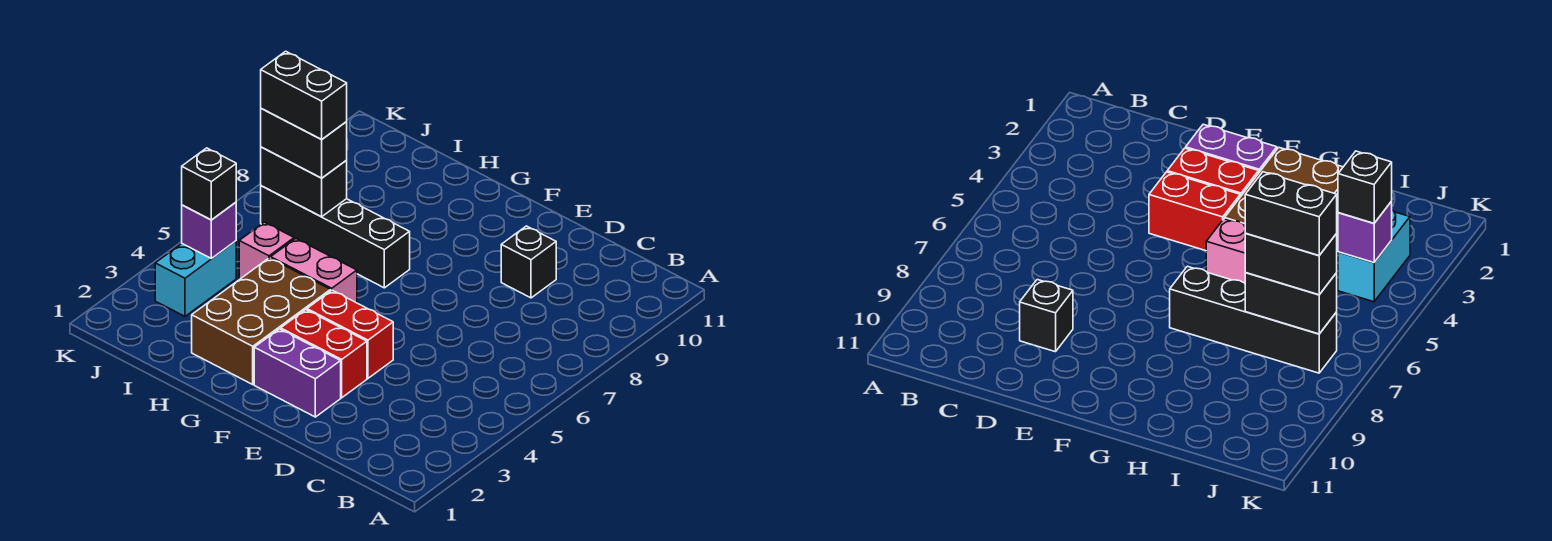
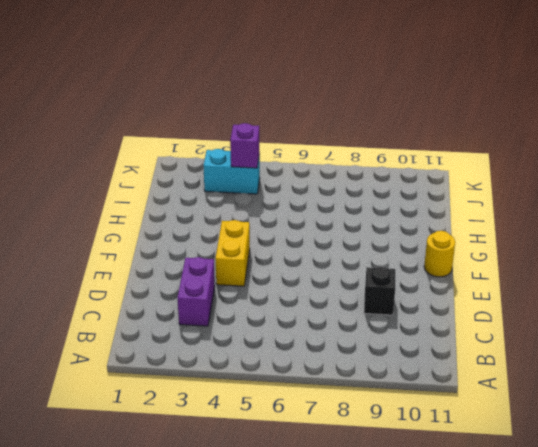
purple brick C3:D3 level 1 -> purple brick E2:F2 level 1
yellow brick E4:F4 level 1 -> red brick E4:F4 level 1
yellow round brick F11 level 1 -> none
none -> red brick E3:F3 level 1
none -> brown brick G2:H4 level 1
none -> pink brick G5:H5 level 1

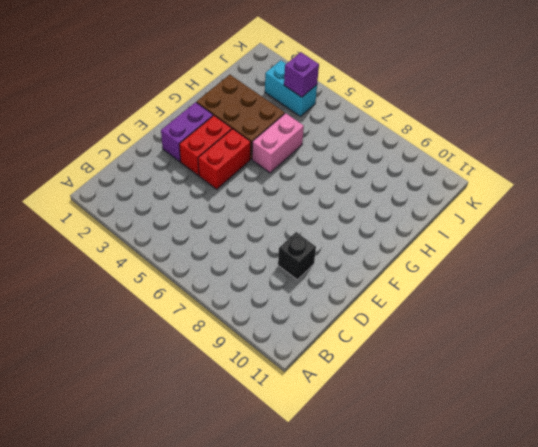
none -> black brick G7:J7 level 1
none -> pink brick I5 level 1
none -> black brick I7:J7 level 2

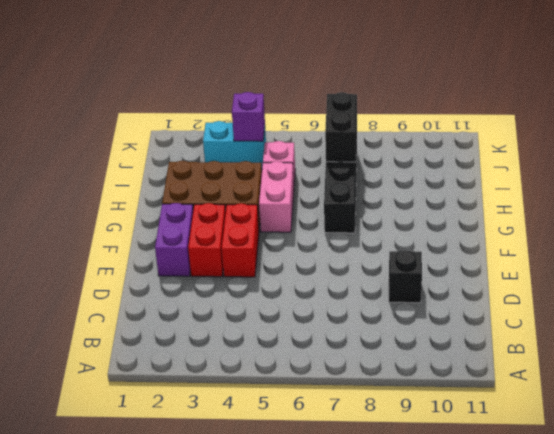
none -> black brick I7:J7 level 3
none -> black brick J4 level 3
none -> black brick I7:J7 level 4

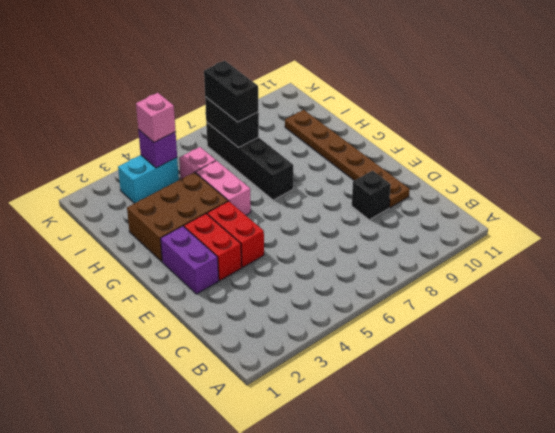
brown plate D10:I10 level 1 -> none
pink brick J4 level 3 -> black brick J4 level 3
none -> black brick I7:J7 level 4

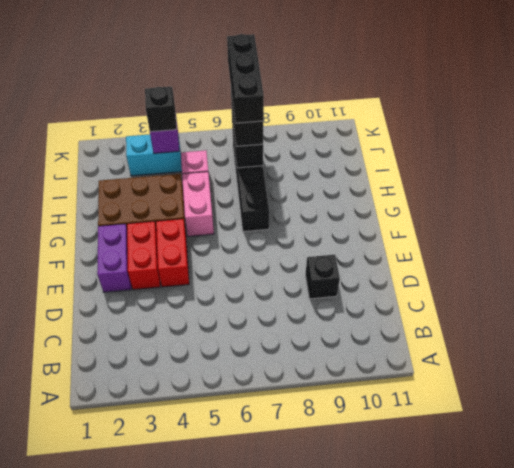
black brick I7:K7 level 4 -> black brick I7:J7 level 4

